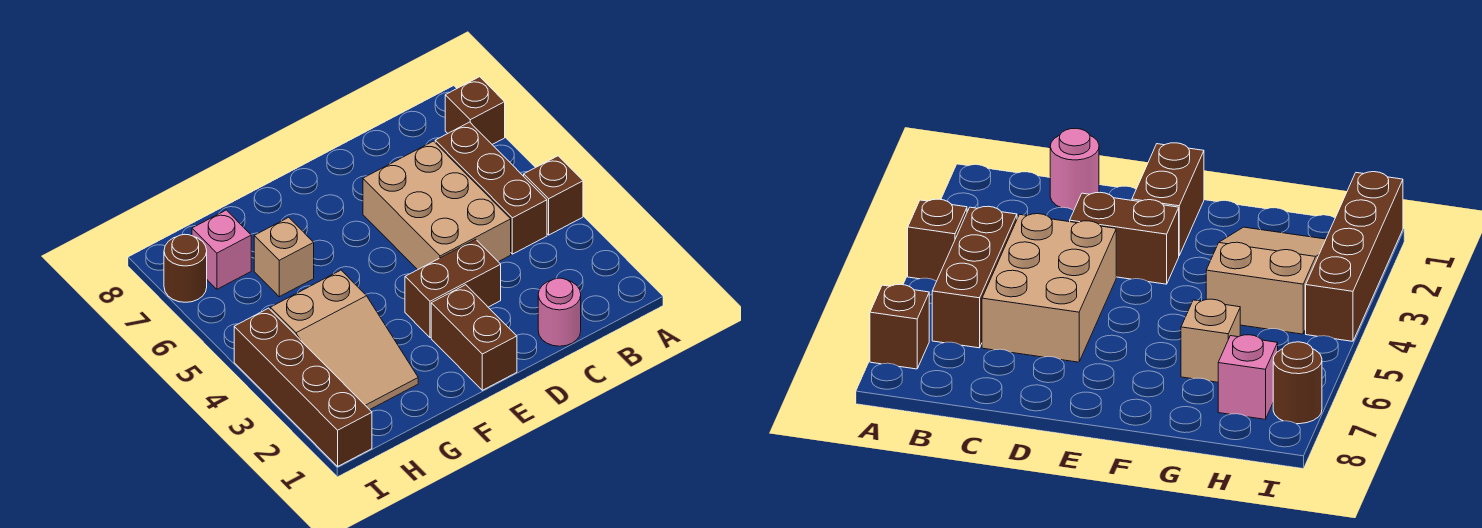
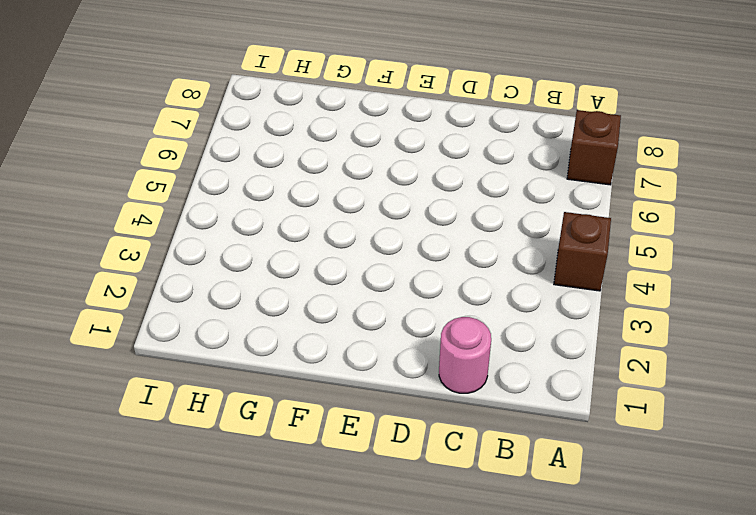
none -> brown brick B4:B6 level 1
none -> tan brick C4:D6 level 1
none -> brown brick D3:E3 level 1

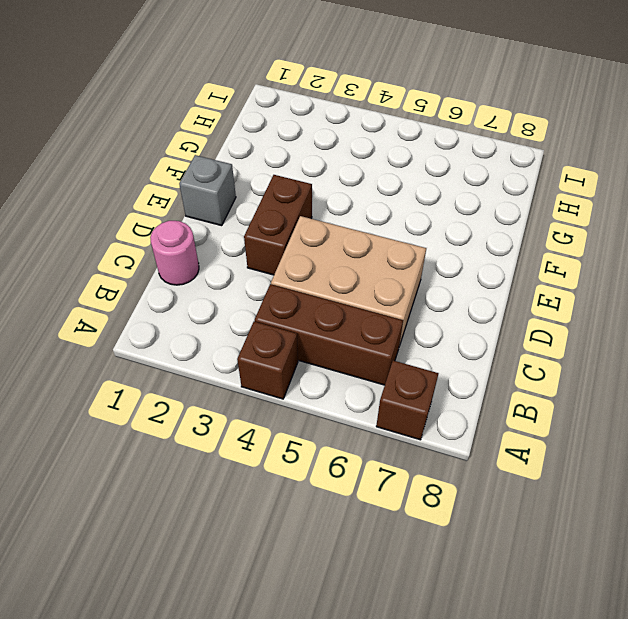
grey brick E1 level 1 -> brown brick E1:E2 level 1
none -> tan slope G2:H4 level 1 top 4
none -> tan brick G6 level 1
none -> pink brick H7 level 1

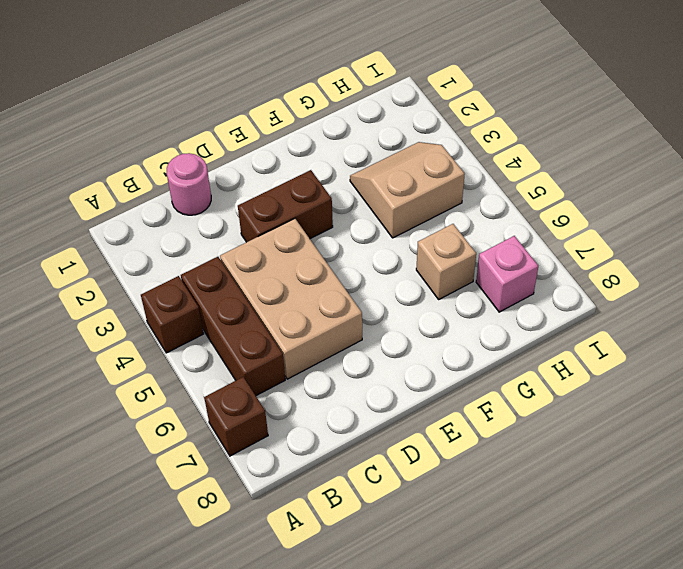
tan slope G3:H4 level 1 top 4 -> tan slope G2:H4 level 1 top 4
none -> brown brick E1:E2 level 1
none -> brown brick I1:I4 level 1
none -> brown round brick I7 level 1

